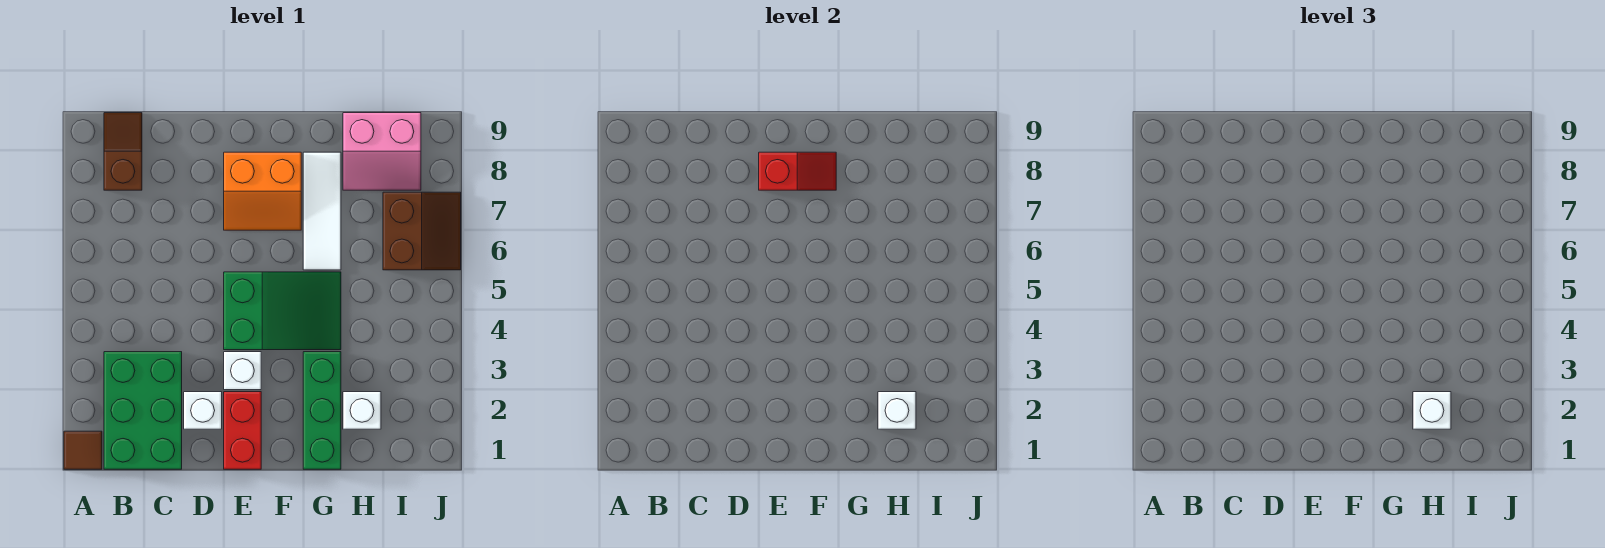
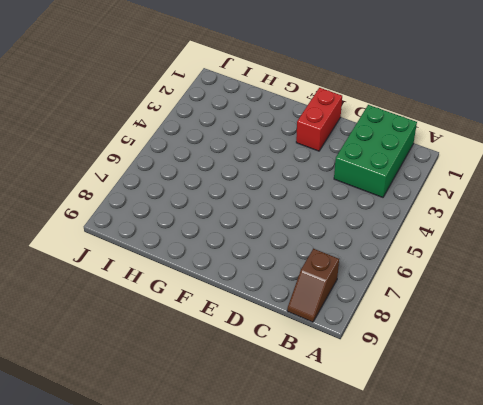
none -> brown tile A1 level 1
none -> white brick D2 level 1
none -> white brick E3 level 1

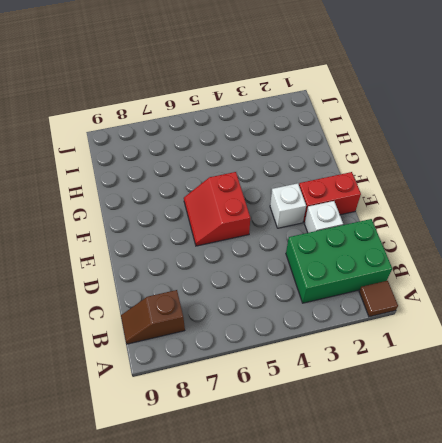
red slope E5:F6 level 1 top 5 -> green slope E4:G5 level 1 top E
none -> orange slope E7:F8 level 1 top 8
none -> green brick G1:G3 level 1
none -> white tile G6:G8 level 1

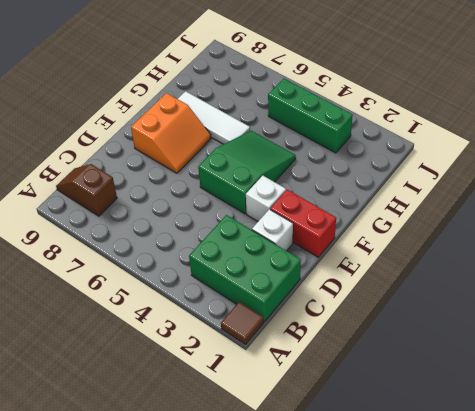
green brick I3:I5 level 1 -> green brick G1:G3 level 1
none -> white brick H2 level 1
none -> pink slope H8:I9 level 1 top 9
none -> brown slope I6:J7 level 1 top I

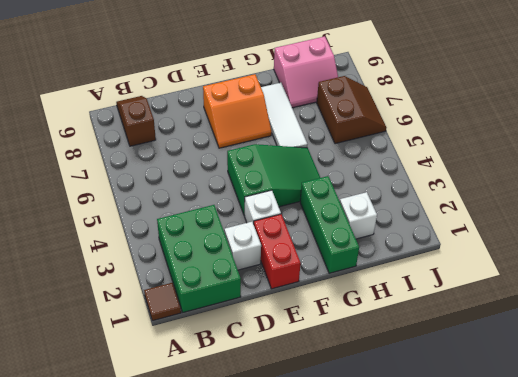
none -> red slope E8:F8 level 2 top E
none -> white brick H2 level 2
none -> white brick H2 level 3

